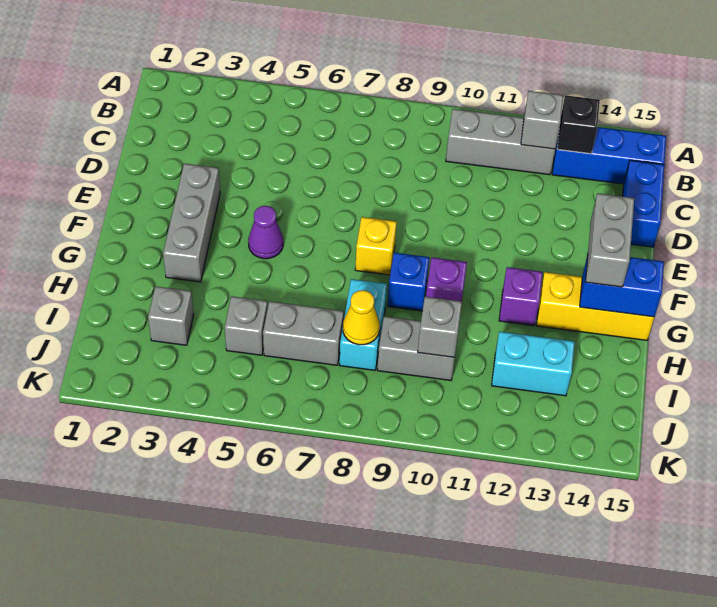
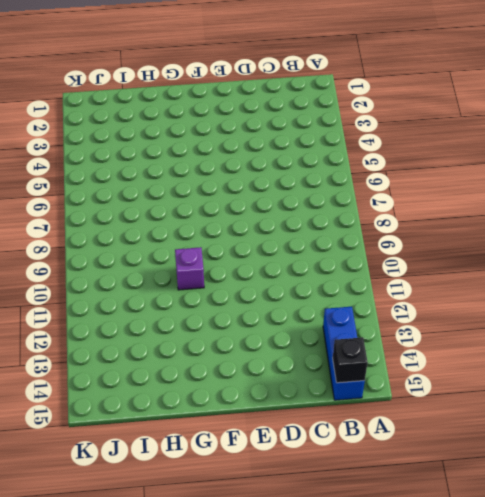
black brick B15 level 2 -> black brick B13 level 2
none -> grey brick B10:B12 level 1
none -> blue brick C15:D15 level 1
none -> grey brick E3:G3 level 1

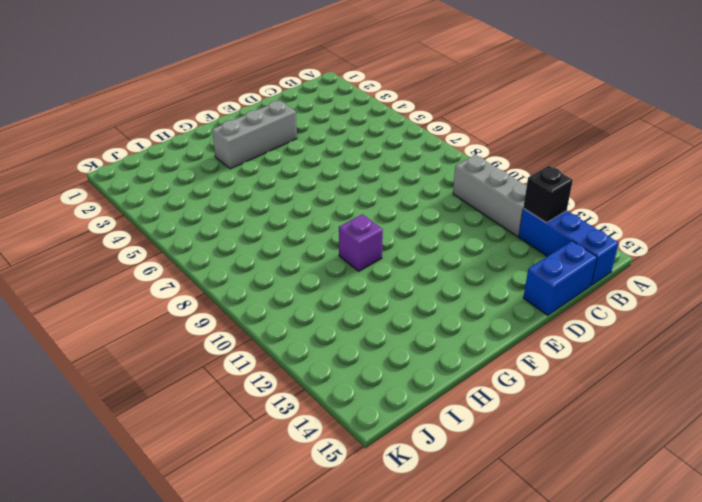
none -> purple cone F5 level 1
none -> yellow brick F8 level 1
none -> blue brick G9 level 1

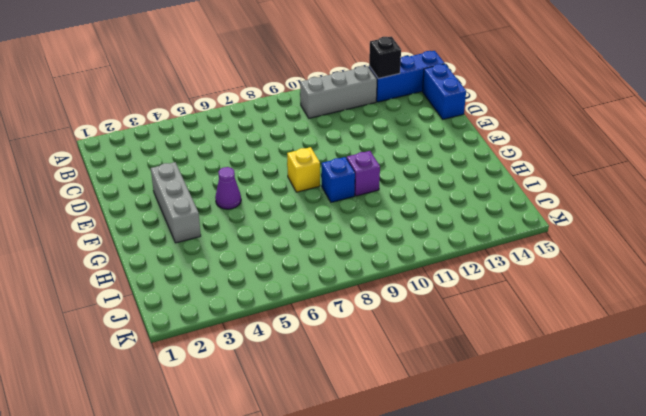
none -> purple brick G12 level 1
none -> yellow brick G13:G15 level 1
none -> cyan brick H8:I8 level 1

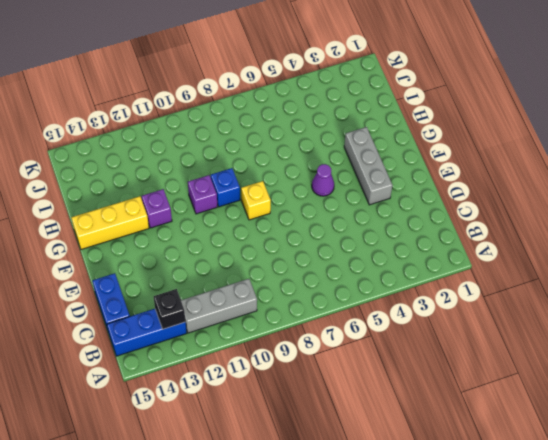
none -> cyan brick H8:I8 level 1
none -> grey brick I3 level 1
none -> grey brick I5 level 1

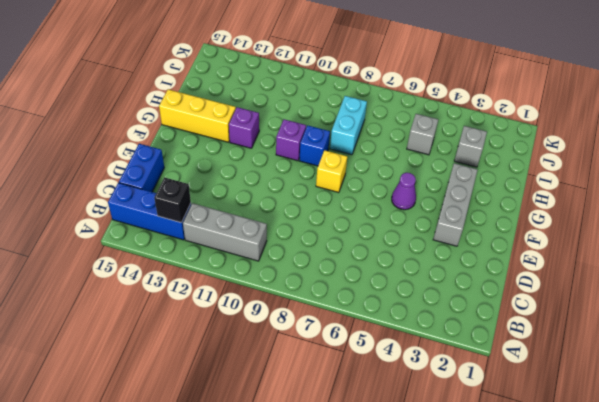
none -> grey brick I6:I7 level 1
none -> grey brick I9:I10 level 1
none -> cyan brick I12:I13 level 1

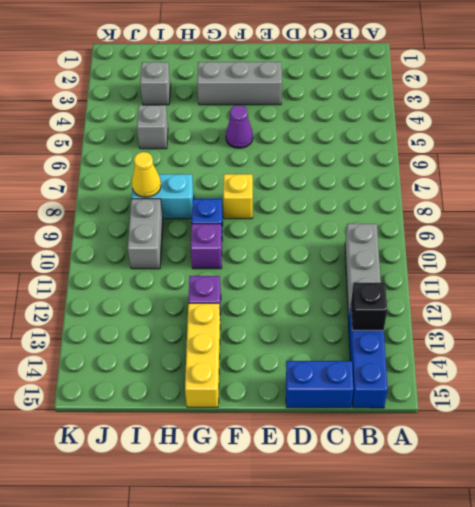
none -> grey brick I6:I7 level 1
none -> cyan brick I12:I13 level 1
none -> grey brick B12 level 2

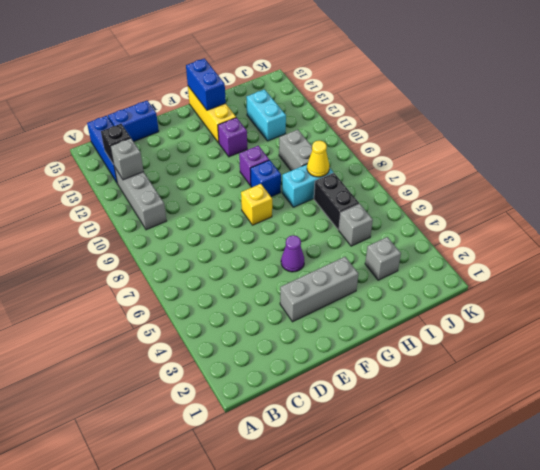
black brick I6:I7 level 1 -> grey brick I6:I7 level 1
none -> grey brick I10 level 2
none -> grey brick F14:G14 level 3

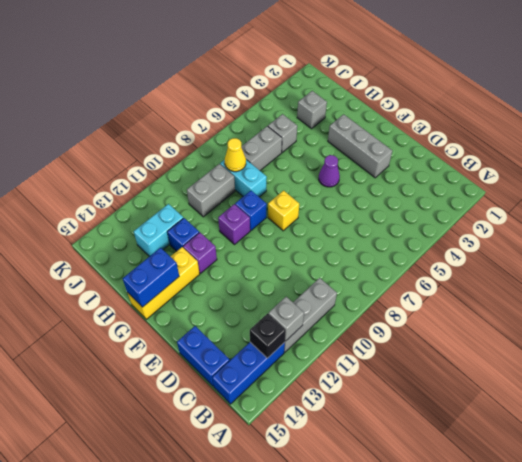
blue brick H12 level 1 -> none
none -> grey brick I10 level 2
none -> grey brick F14:G14 level 3

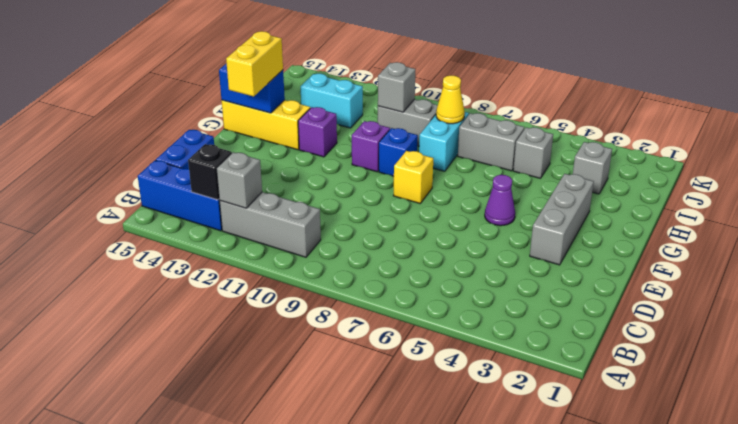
yellow brick F14:G14 level 3 -> grey brick F14:G14 level 3

